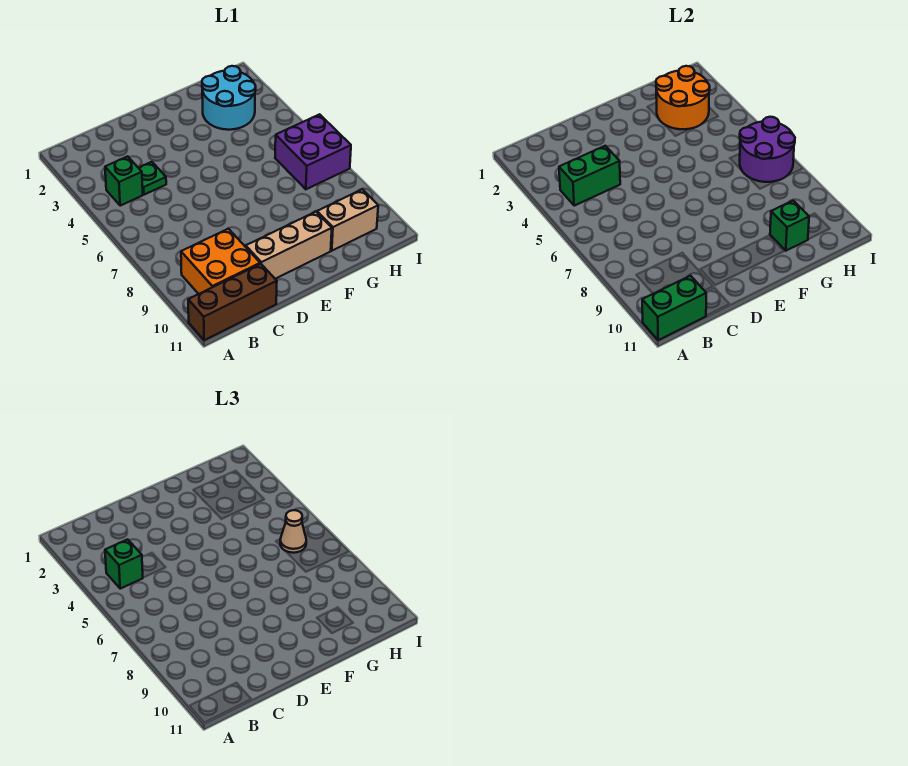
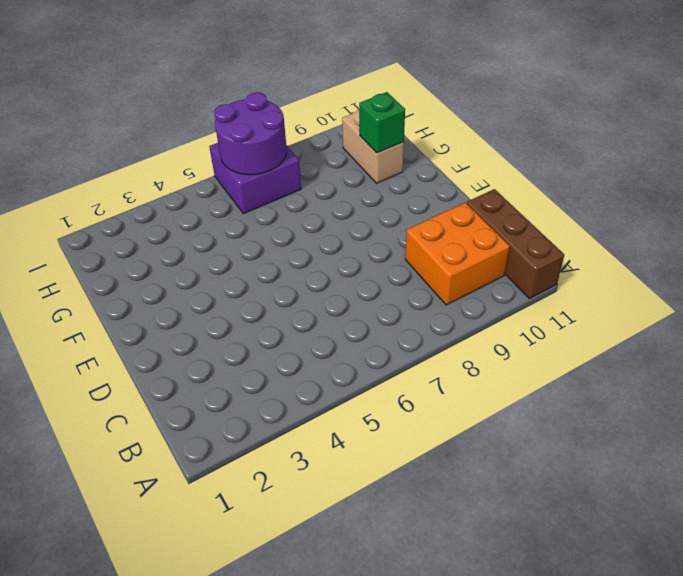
none -> green brick B4 level 1
none -> green plate C4 level 1
none -> tan brick D10:F10 level 1

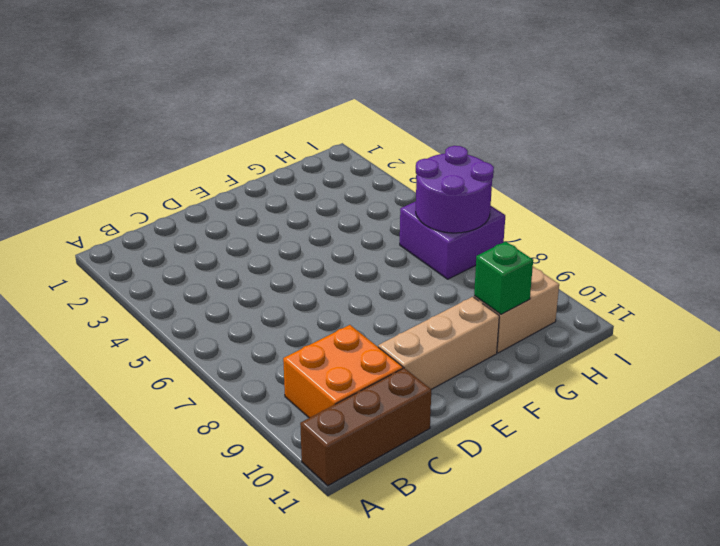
none -> green brick B4 level 1
none -> green plate C4 level 1
none -> cyan round brick G2:H3 level 1

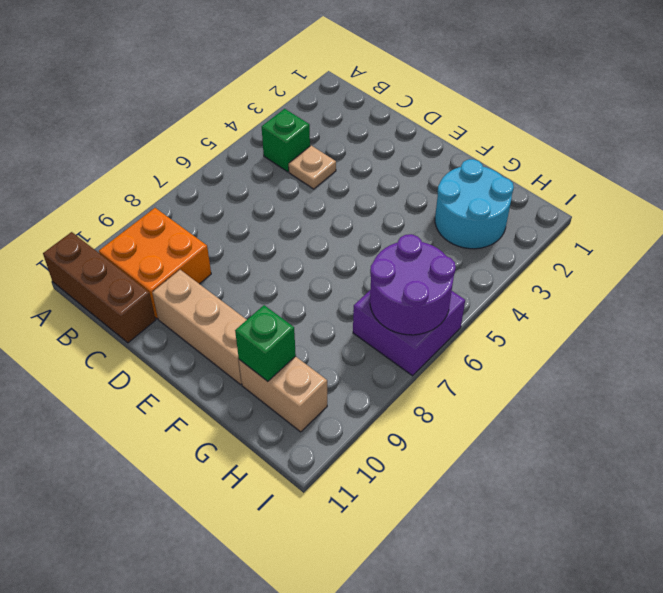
tan plate C4 level 1 -> green plate C4 level 1
none -> green brick A11:B11 level 2
none -> green brick B4:C4 level 2
none -> orange round brick G2:H3 level 2

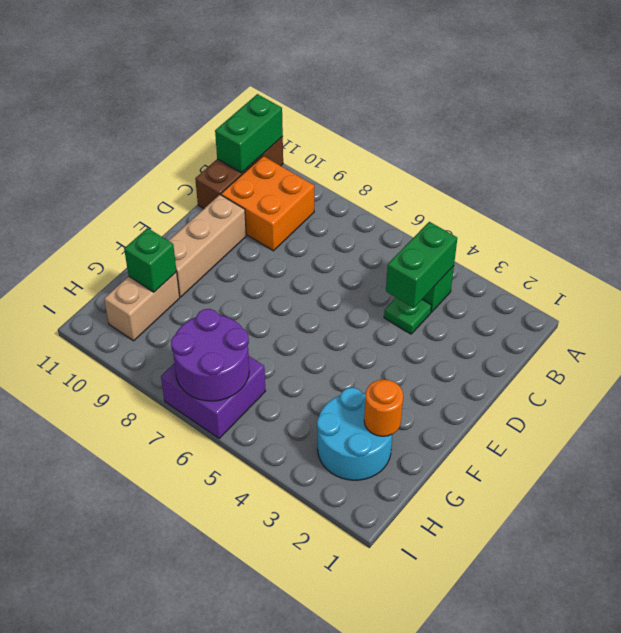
orange round brick G2 level 2 -> orange round brick G2:H3 level 2
none -> green brick B4 level 3
none -> tan cone H6 level 3

